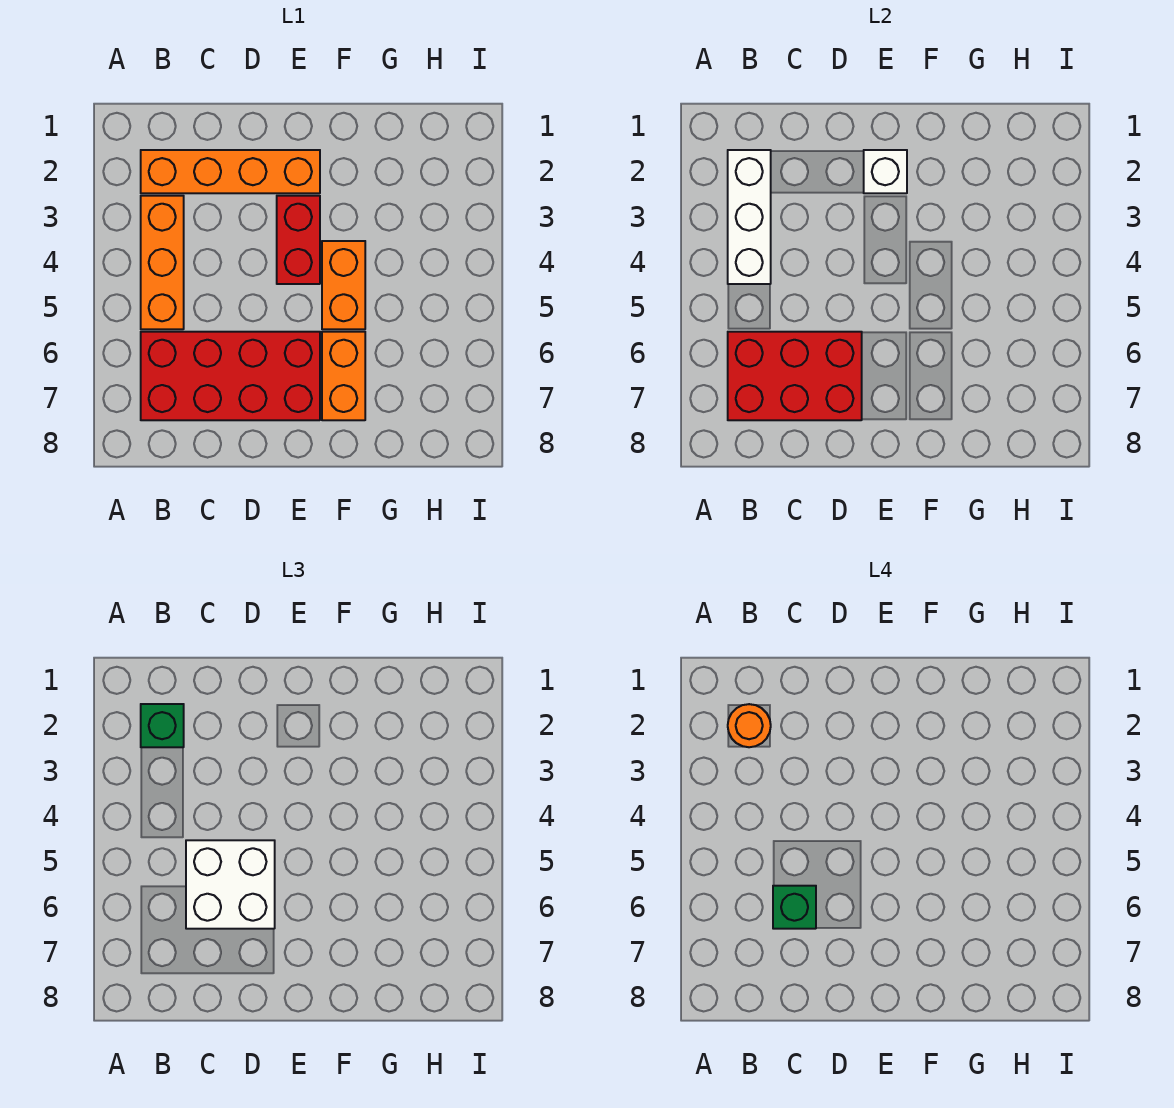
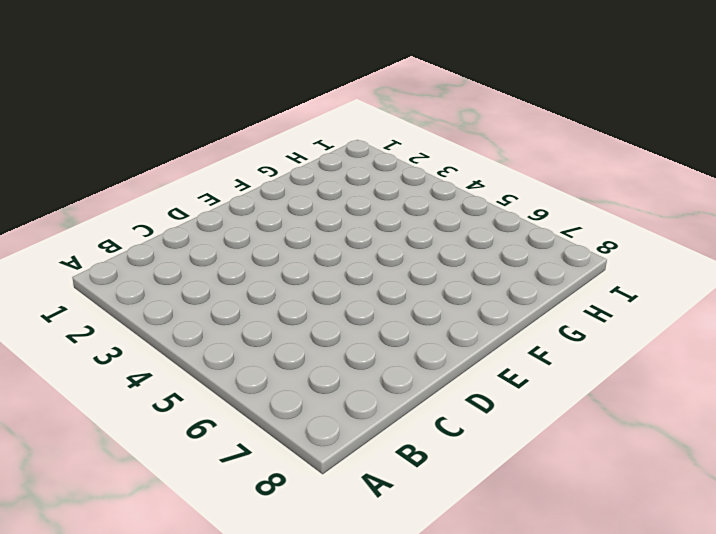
none -> orange brick B2:E2 level 1
none -> orange brick B3:B5 level 1
none -> red brick B6:E7 level 1

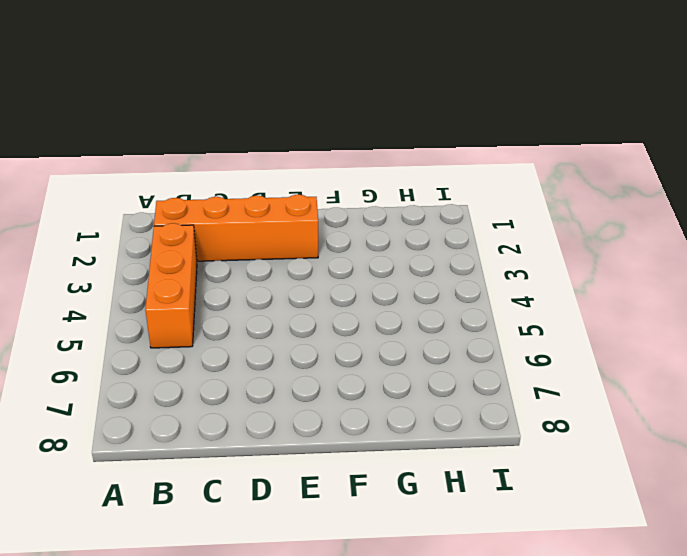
none -> red brick B6:E7 level 1
none -> red brick E3:E4 level 1
none -> orange brick F4:F5 level 1

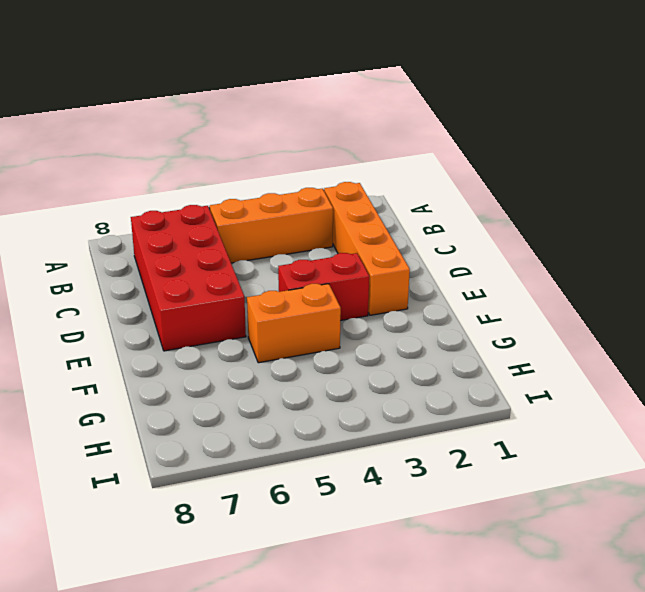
none -> orange brick F6:F7 level 1
none -> white brick B2:B4 level 2
none -> red brick B6:D7 level 2

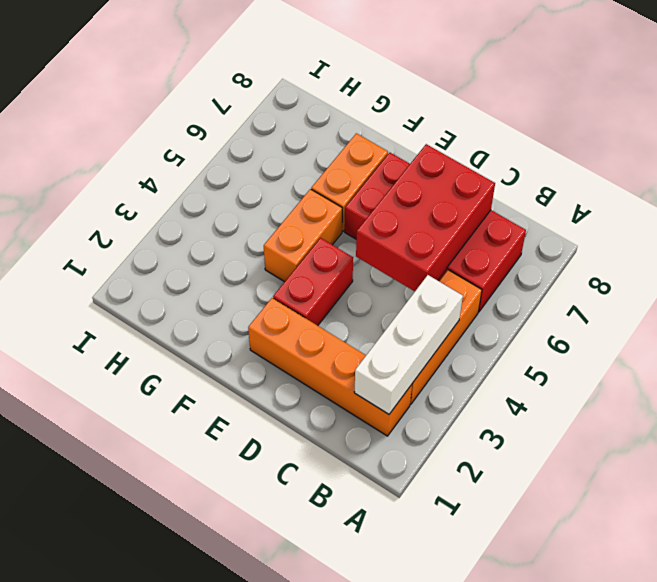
red brick C5:D7 level 2 -> red brick B6:D7 level 2
none -> white brick E2 level 2
none -> green brick B2 level 3
none -> white brick C5:D6 level 3

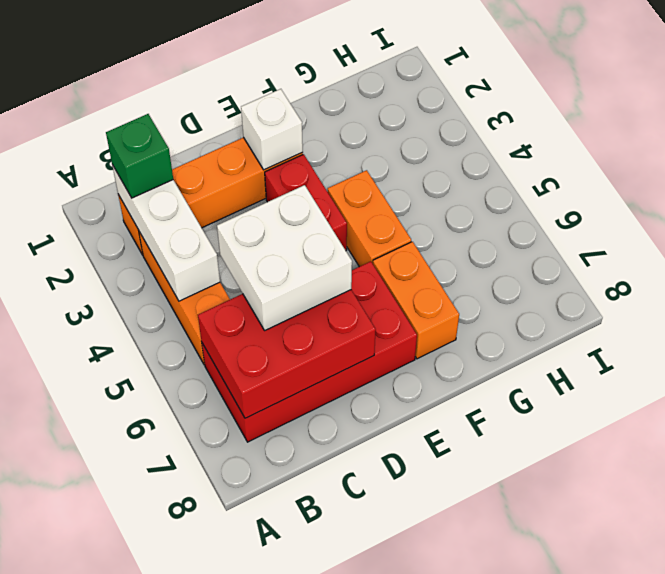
none -> orange round brick B2 level 4
none -> green brick C6 level 4

